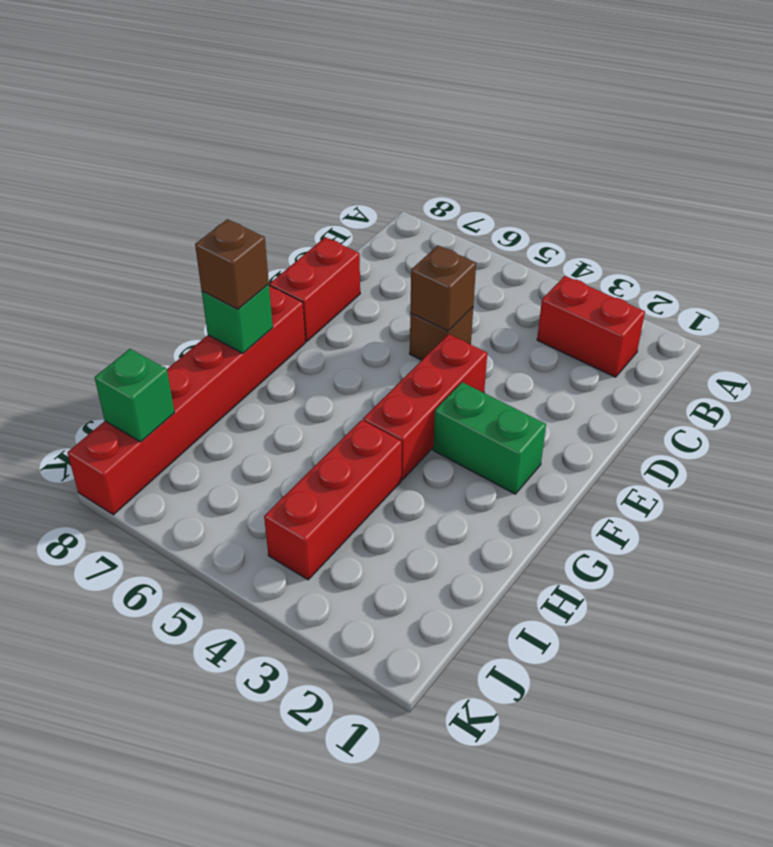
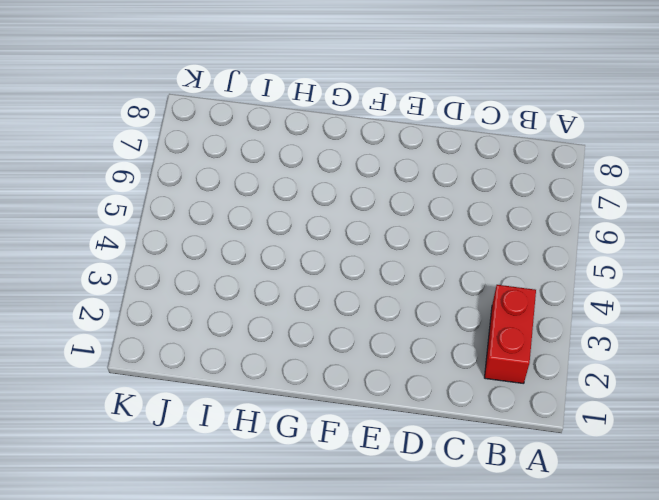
none -> brown brick D5 level 1
none -> red brick D8:E8 level 1

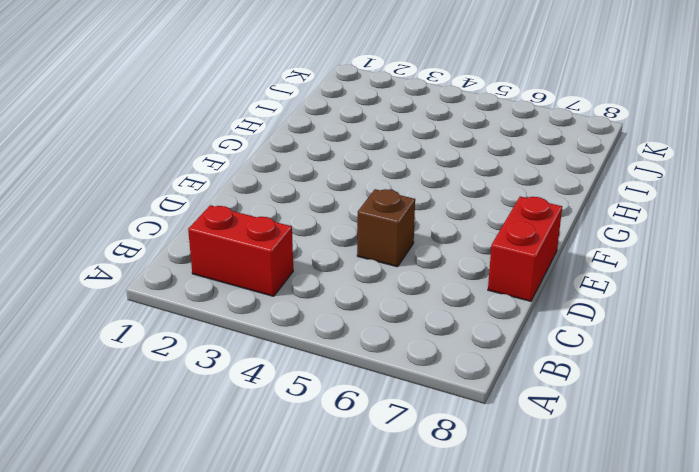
none -> red brick E4:G4 level 1
none -> green brick F2:F3 level 1

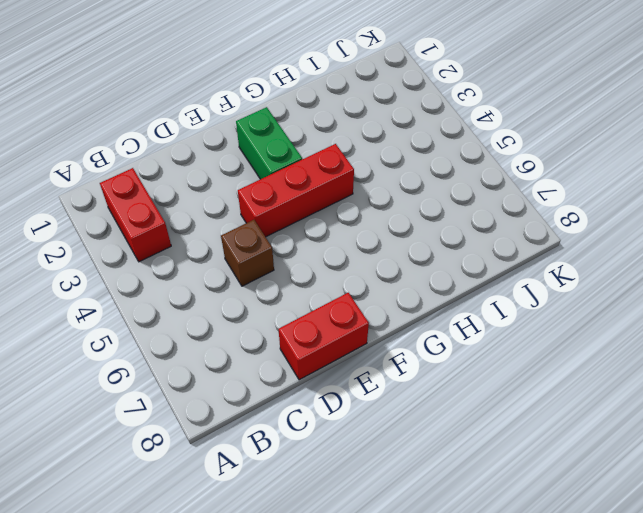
none -> red brick F8:K8 level 1
none -> red brick H4:J4 level 1

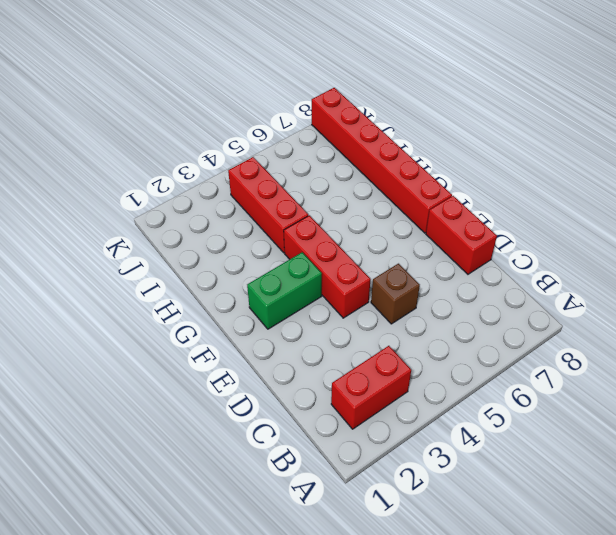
none -> brown brick D5 level 2
none -> green brick G8 level 2

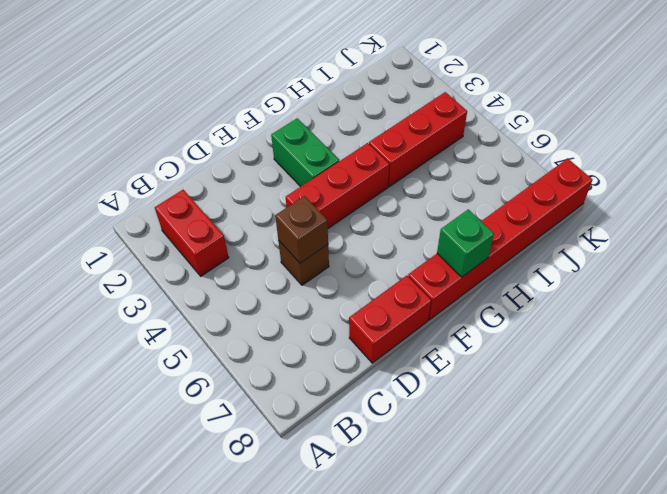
none -> green brick J8 level 2
none -> brown brick G8 level 3

